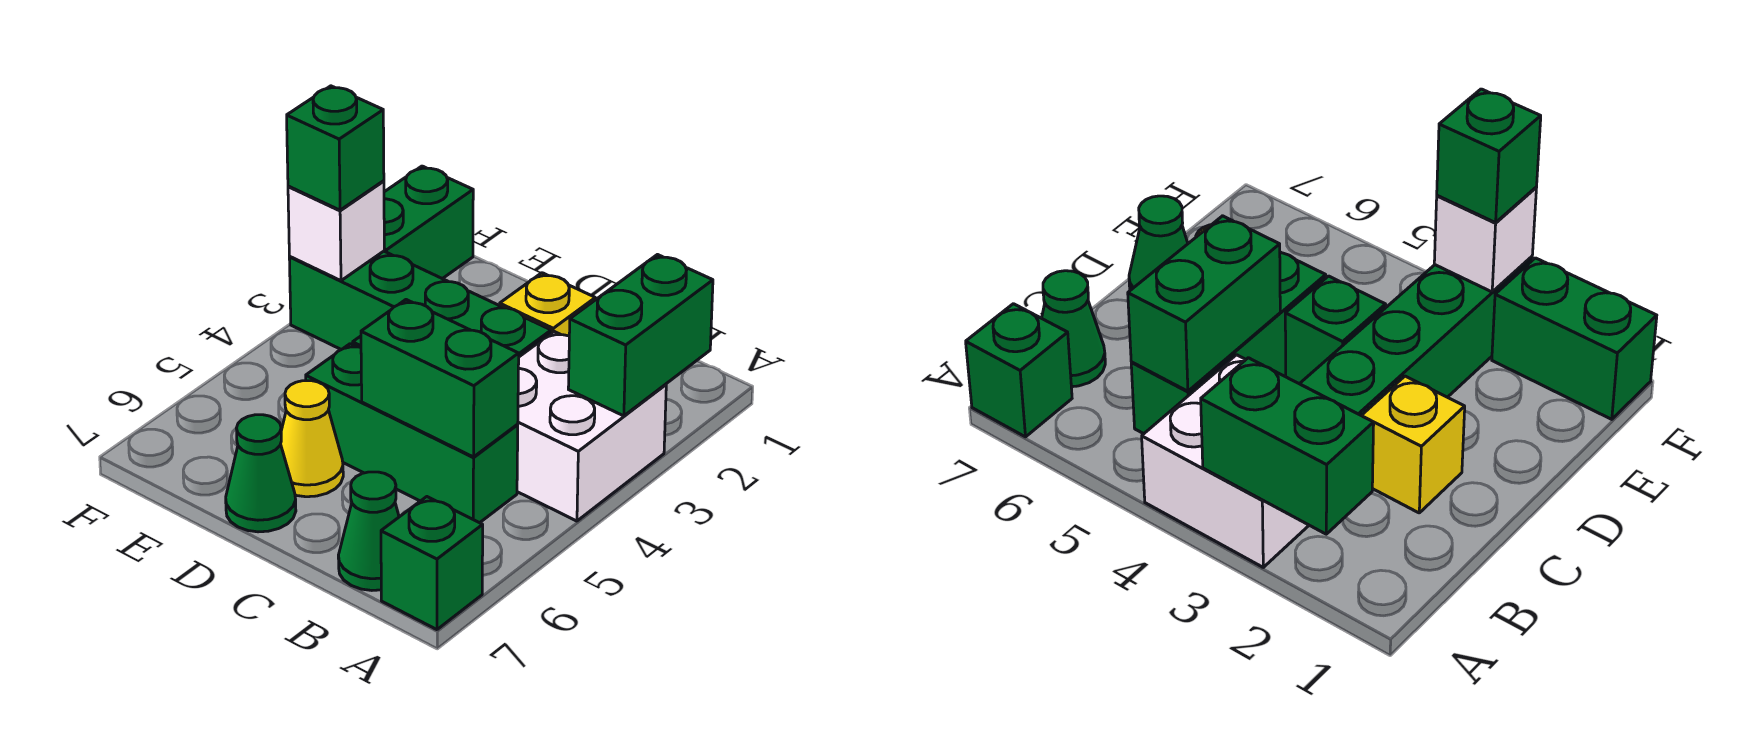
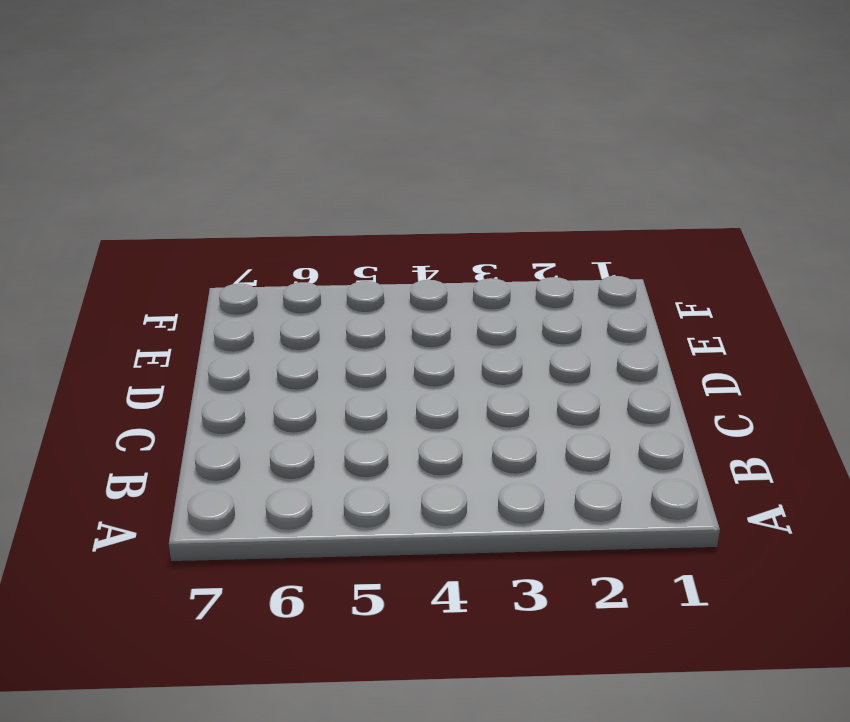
none -> white brick A3:B4 level 1
none -> green brick A7 level 1
none -> green brick B5:D5 level 1

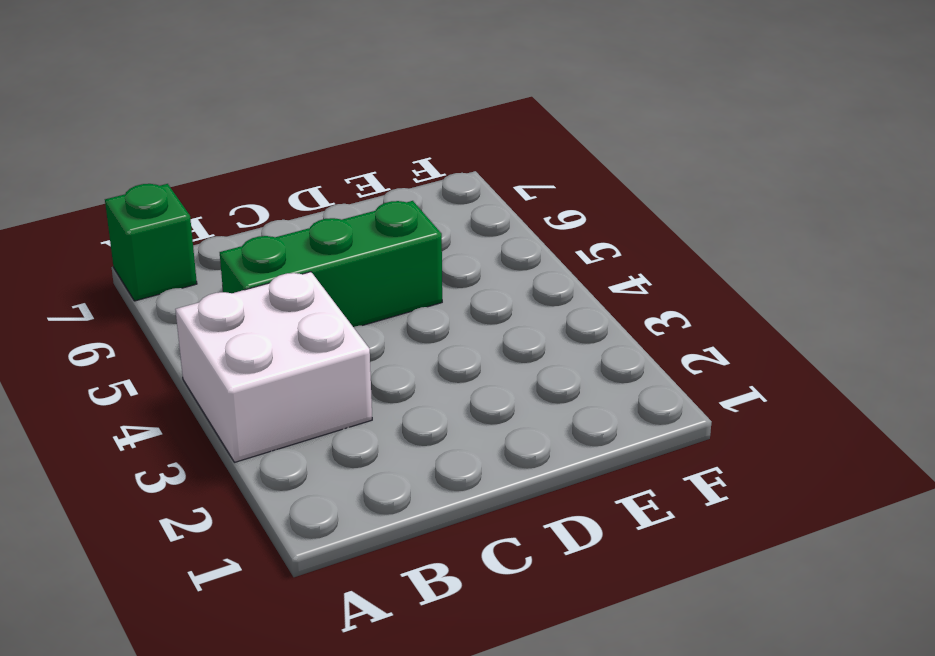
none -> green cone B7 level 1
none -> yellow brick C2 level 1
none -> green brick C3:F3 level 1

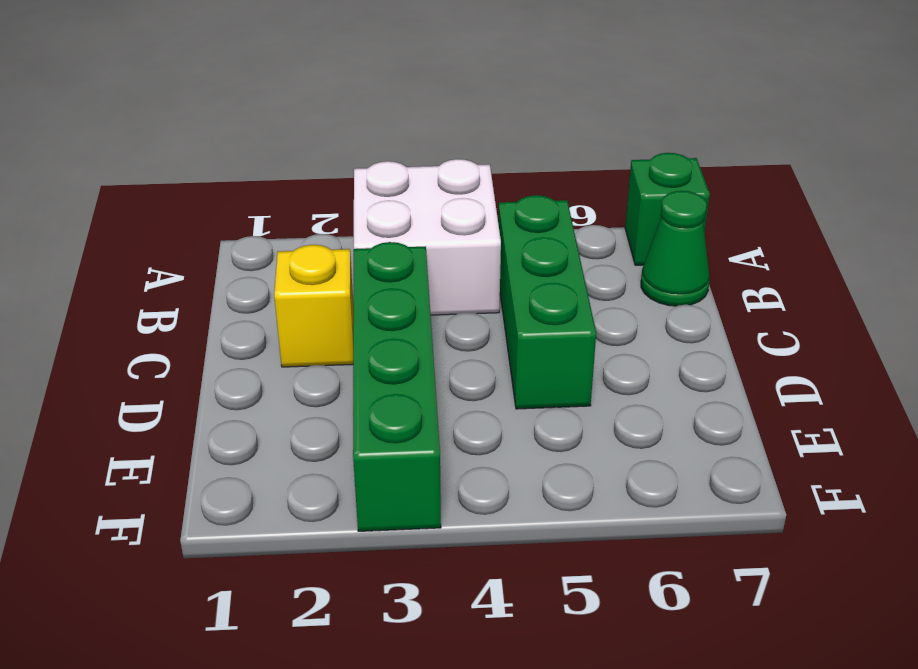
none -> green brick D4 level 1
none -> yellow cone D6 level 1
none -> green cone D7 level 1

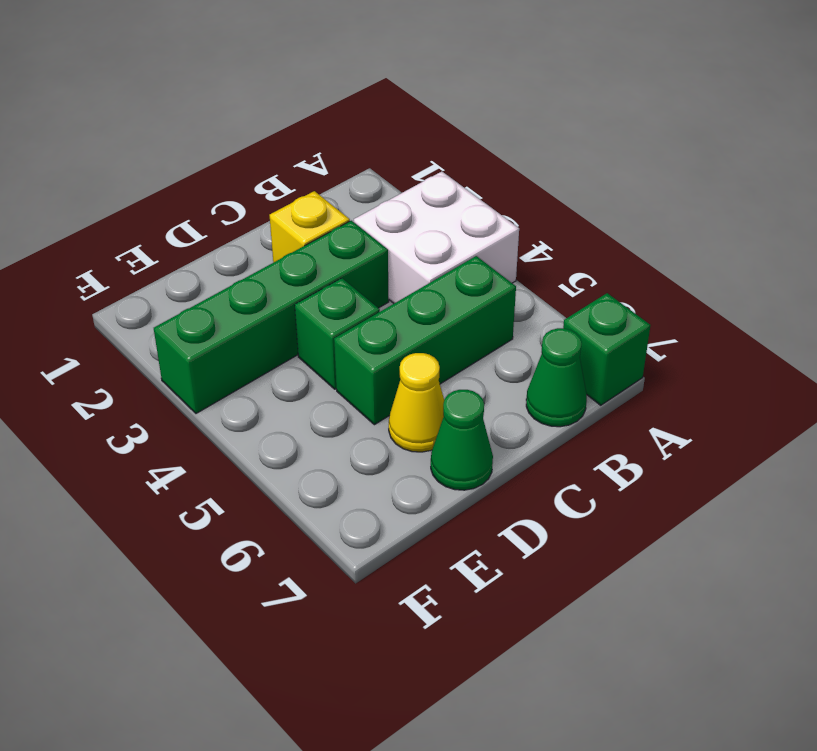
none -> green brick F1:F2 level 1
none -> green brick A2:A3 level 2
none -> green brick B5:C5 level 2

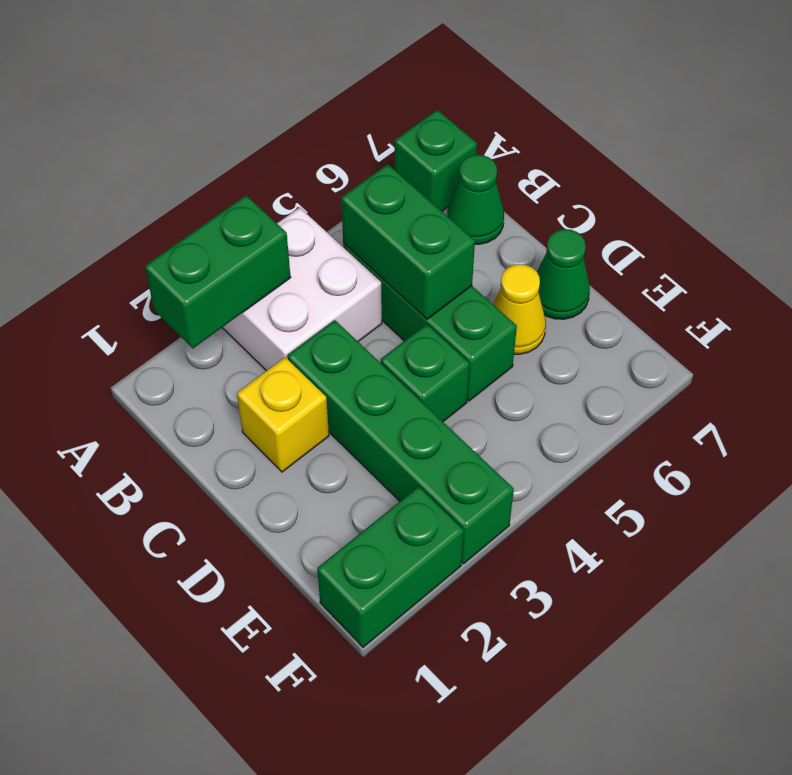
none -> white brick F3 level 2
none -> green brick F3 level 3

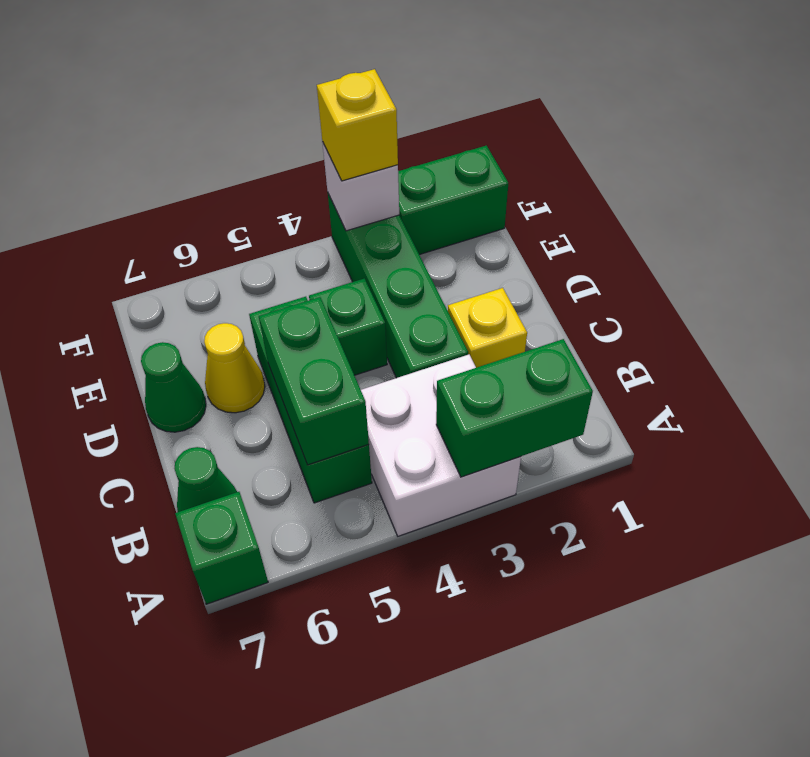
yellow brick F3 level 3 -> green brick F3 level 3

